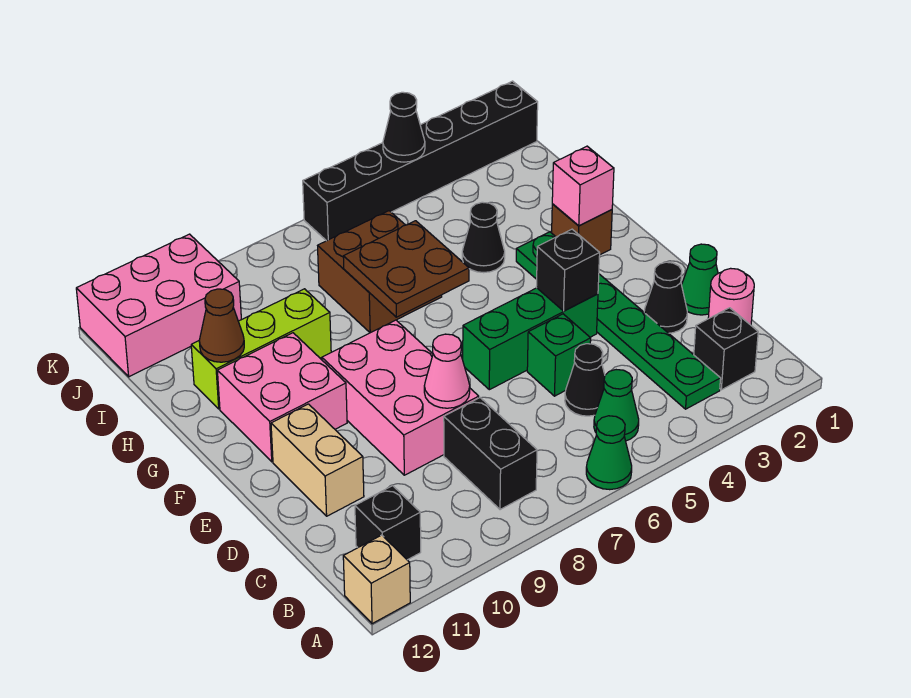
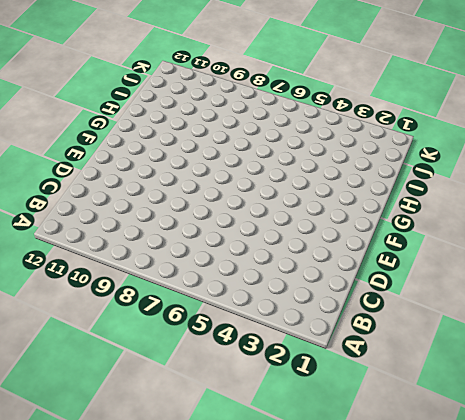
none -> green cone A6 level 1
none -> tan brick A12 level 1
none -> black brick B2 level 1

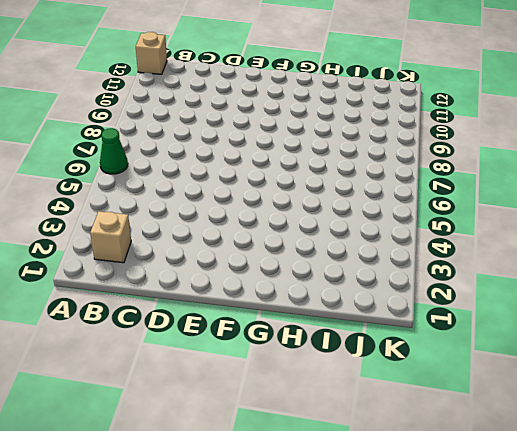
tan brick B2 level 1 -> black brick B2 level 1
none -> green plate B3:G3 level 1
none -> green cone B5 level 1
none -> black brick B8:C8 level 1

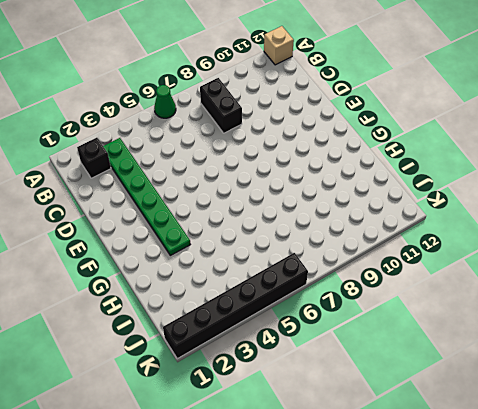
none -> green cone B5 level 1
none -> black brick B11 level 1
none -> pink round brick C1 level 1

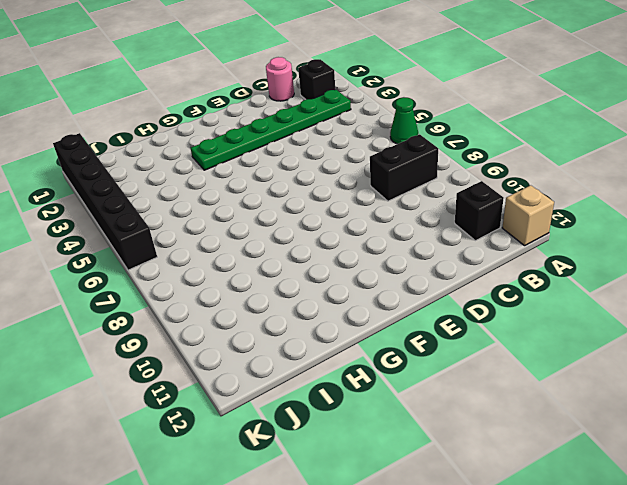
none -> green cone B5 level 1
none -> black cone C5 level 1
none -> green cone D1 level 1

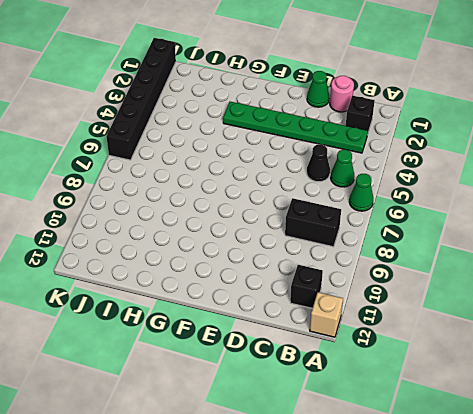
none -> black cone D2 level 1
none -> green brick D5 level 1
none -> pink brick D8:F9 level 1

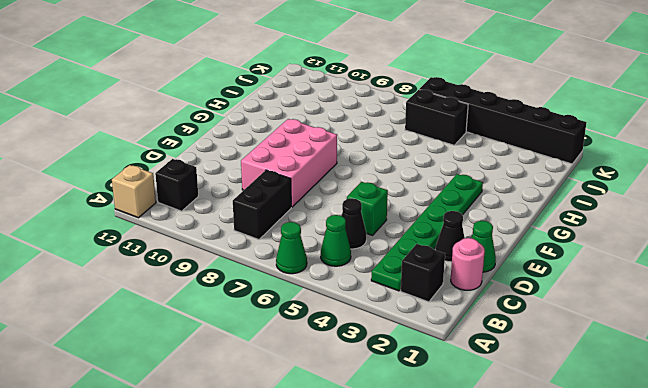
black brick J5:J6 level 1 -> none
none -> tan brick D11:E11 level 1
none -> green brick E4:E6 level 1
none -> pink brick F10:G11 level 1

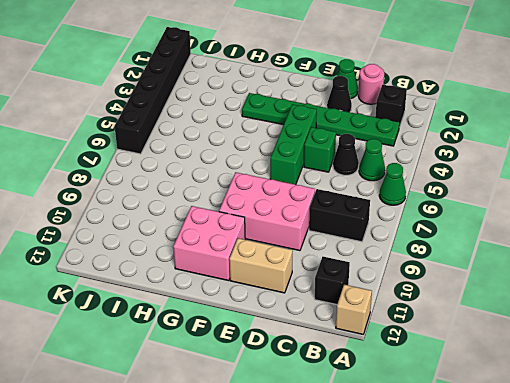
none -> brown brick G2 level 1
none -> black cone H4 level 1
none -> brown brick H6:I7 level 1

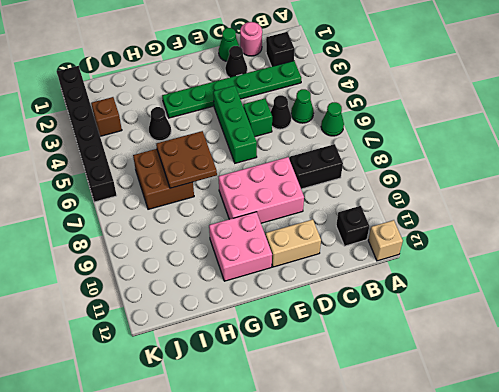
brown brick J3 level 1 -> brown brick G2 level 1
none -> lime brick H9:H11 level 1
none -> pink brick J10:K12 level 1
none -> pink cone D8 level 2

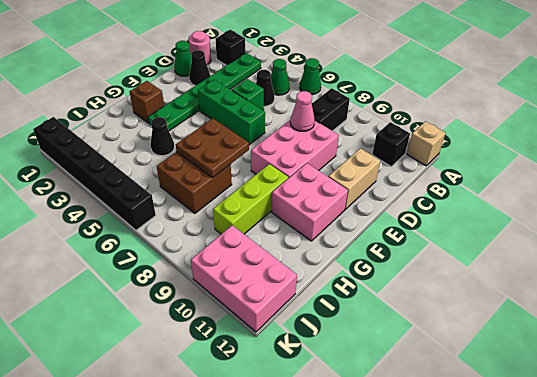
lime brick G9:I9 level 1 -> lime brick H9:H11 level 1
none -> black brick E4 level 2
none -> pink brick G2 level 2
none -> brown cone H11 level 2

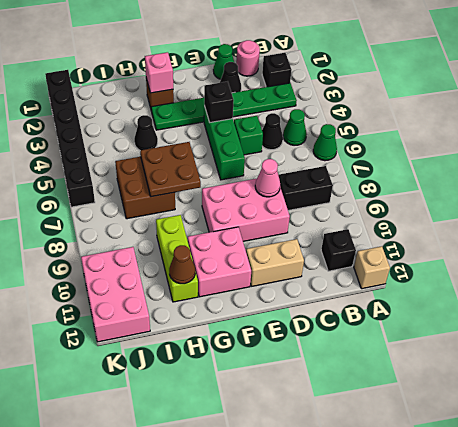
none -> black cone K4 level 2

